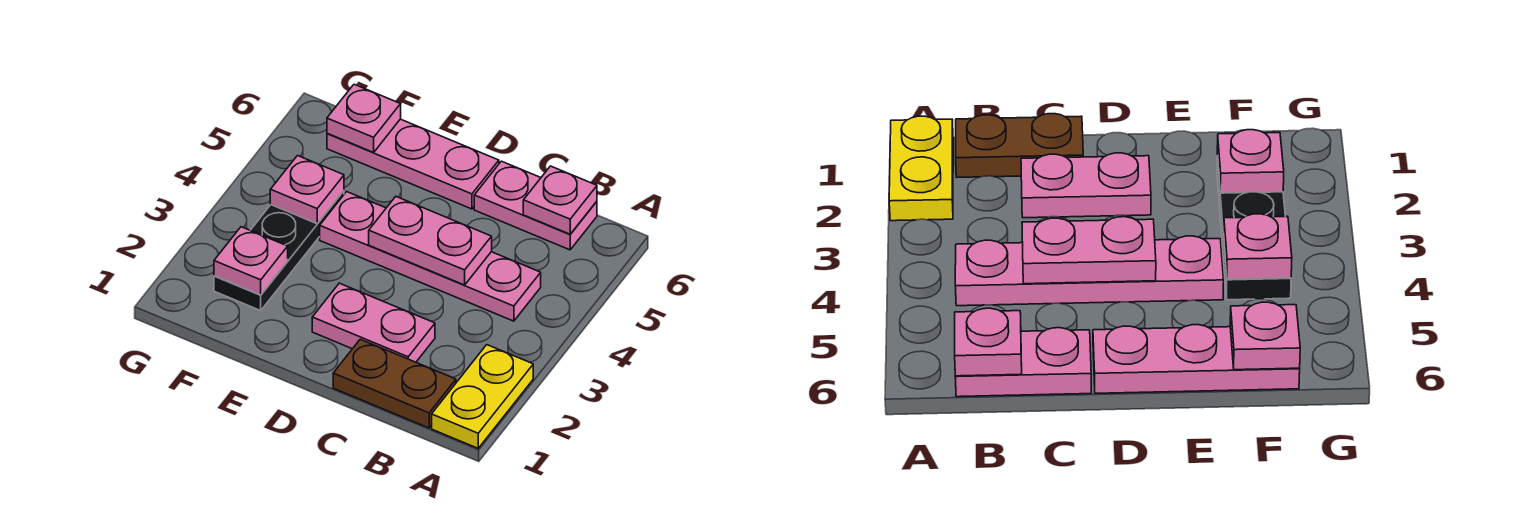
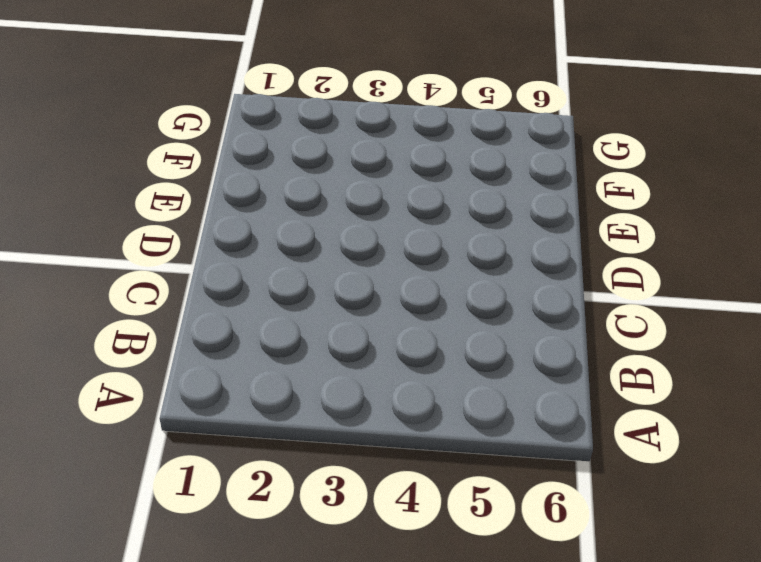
none -> yellow plate A1:A2 level 1
none -> brown plate B1:C1 level 1
none -> pink plate B4:E4 level 1

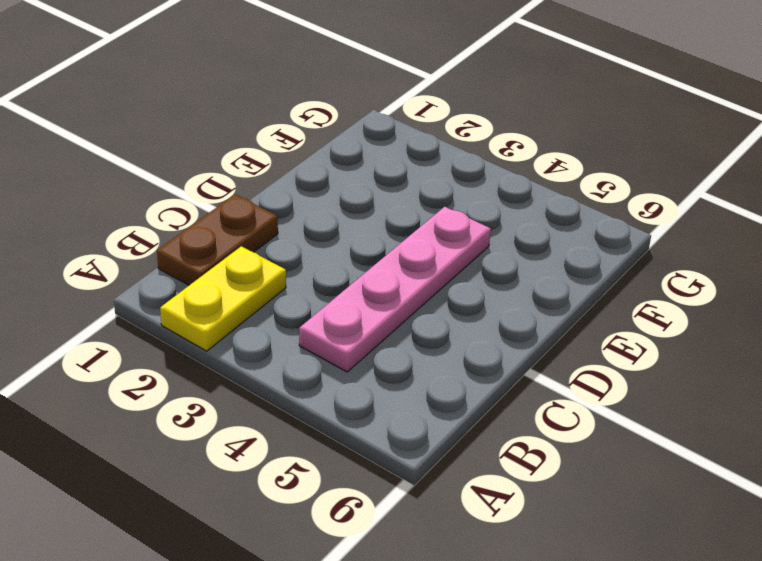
yellow plate A2:B2 level 1 -> yellow plate A1:A2 level 1
none -> pink plate B6:C6 level 1
none -> pink plate C2:D2 level 1
none -> pink plate D6:F6 level 1

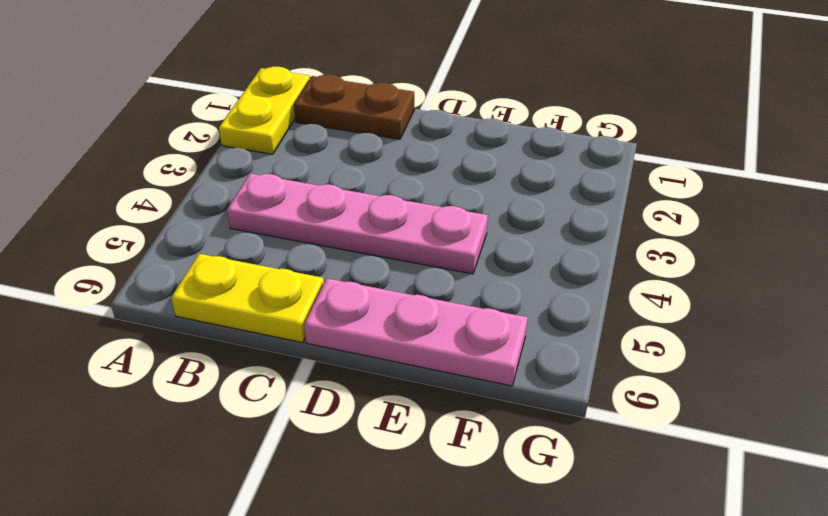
yellow plate B6:C6 level 1 -> pink plate B6:C6 level 1
none -> pink plate C2:D2 level 1
none -> black plate F2:F4 level 1
none -> pink plate B6 level 2

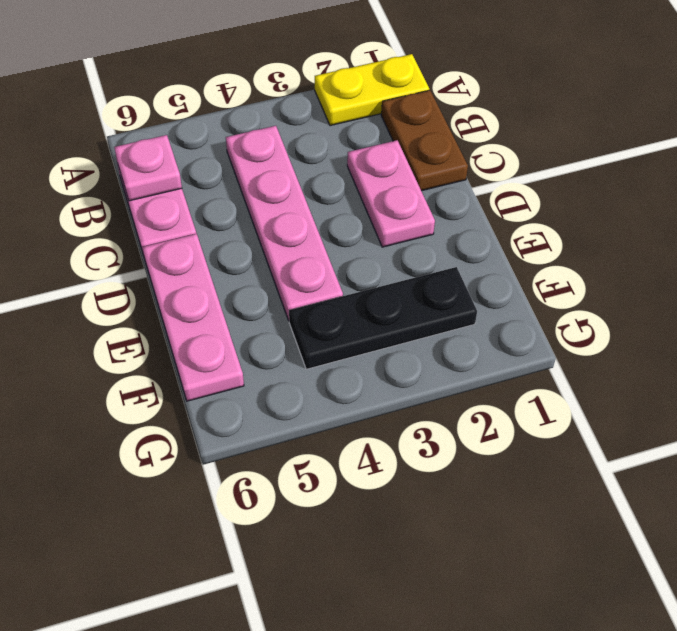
none -> pink plate C4:D4 level 2
none -> pink plate F2 level 2
none -> pink plate F4 level 2

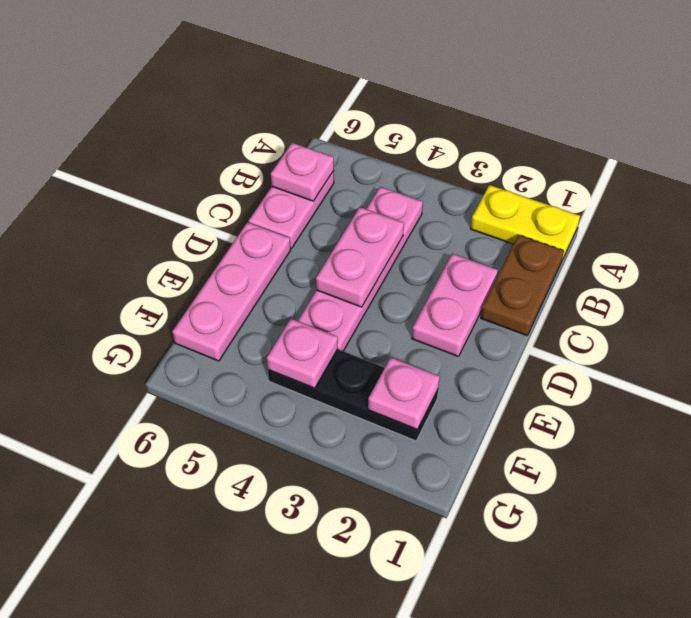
none -> pink plate F6 level 2

